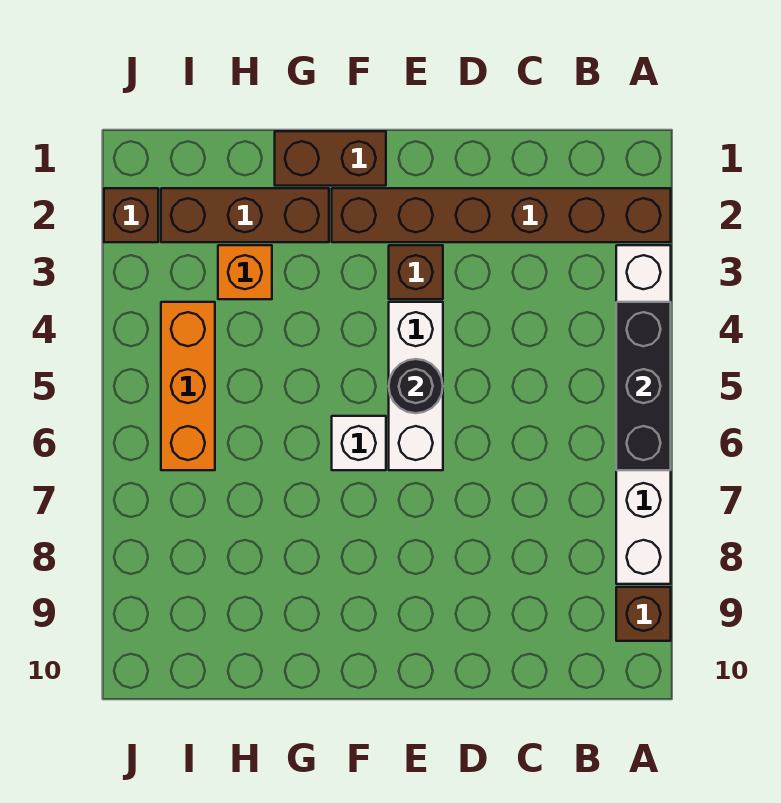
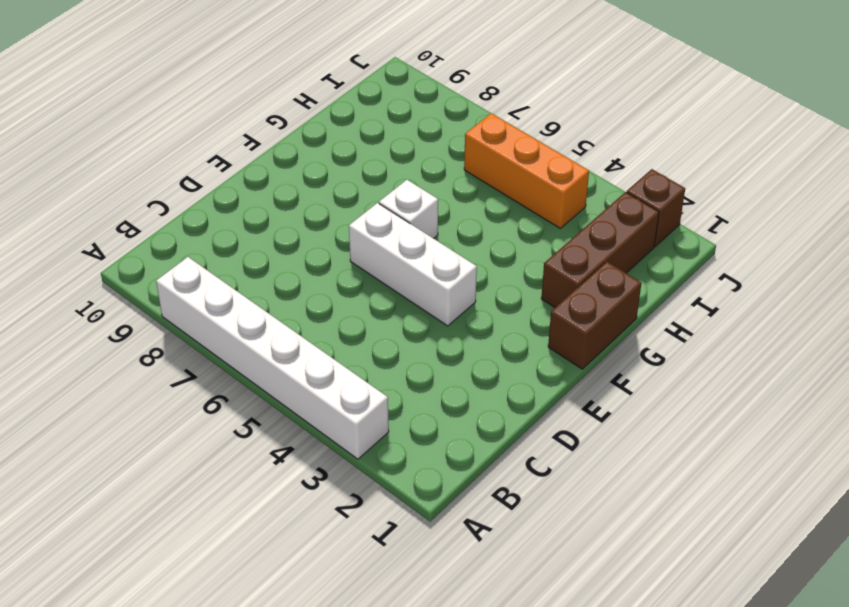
none -> brown brick A2:F2 level 1
none -> brown brick A9 level 1
none -> brown brick E3 level 1

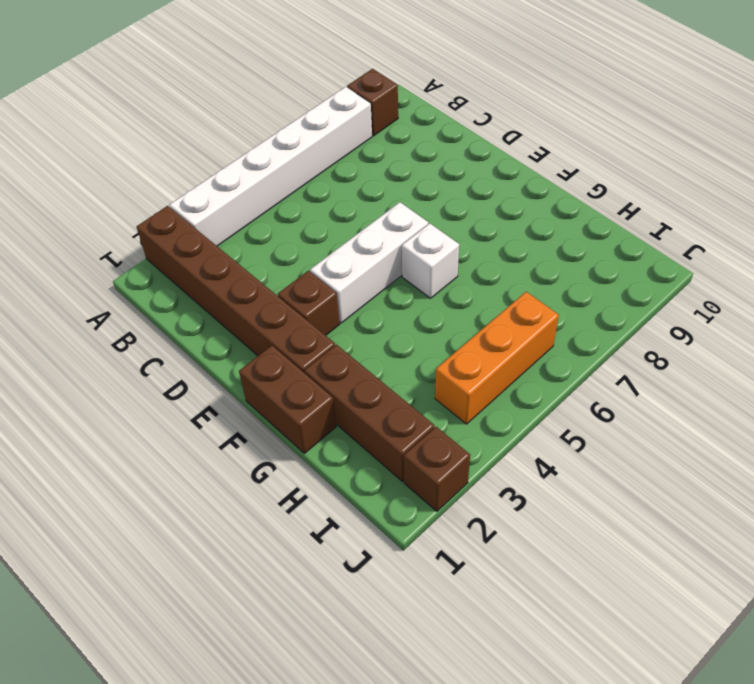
none -> orange brick H3 level 1
none -> black brick A4:A6 level 2
none -> black round brick E5 level 2

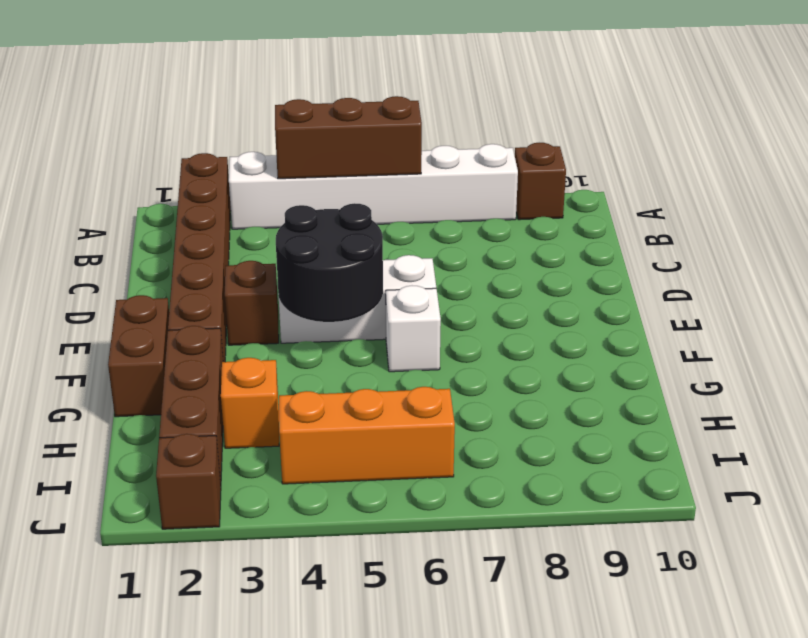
brown brick A4:A6 level 2 -> black brick A4:A6 level 2
black round brick E4:F5 level 2 -> black round brick E5 level 2

